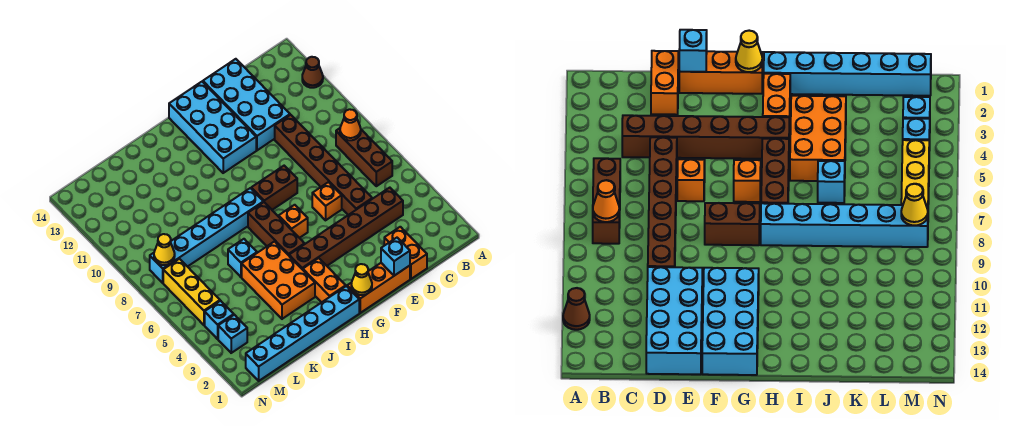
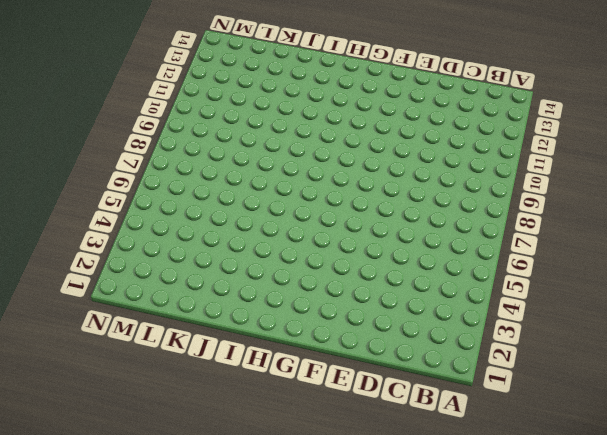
none -> brown cone A12 level 1
none -> brown brick B6:B8 level 1
none -> brown brick C4:H4 level 1

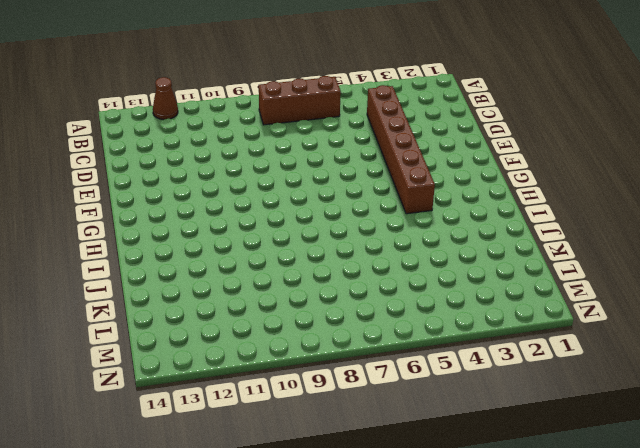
none -> orange brick D1:D2 level 1
none -> brown brick D5:D10 level 1
none -> cyan brick D11:E14 level 1

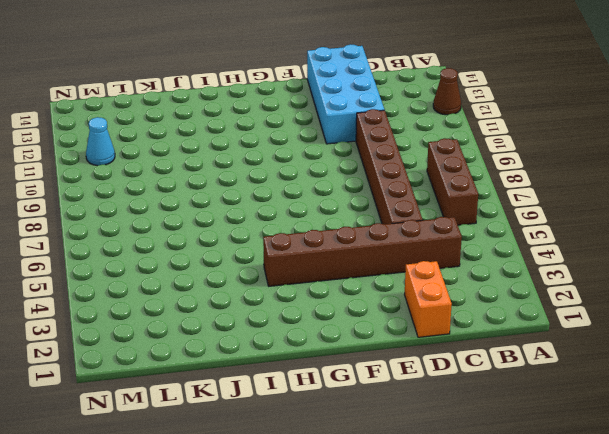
cyan cone M11 level 1 -> none
none -> orange brick E1:G1 level 1
none -> orange brick E6 level 1
none -> brown brick F8:G8 level 1

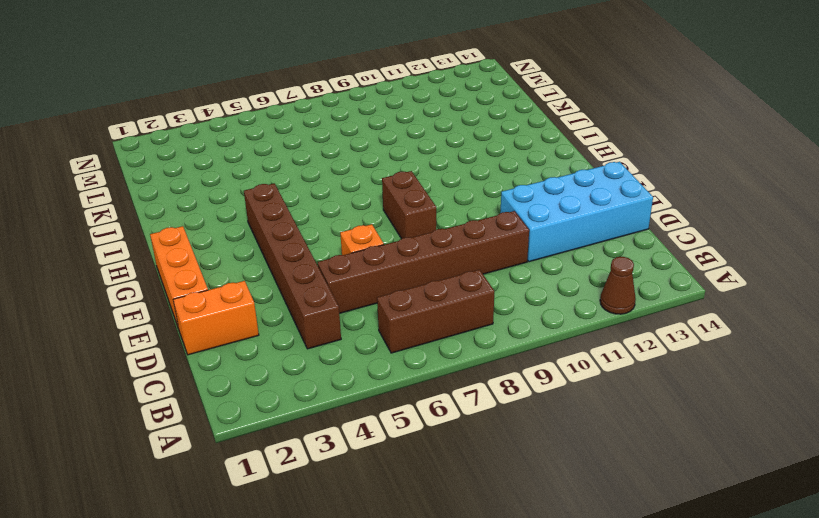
none -> cyan brick F11:G14 level 1
none -> orange brick G6 level 1
none -> cyan brick H1:M1 level 1

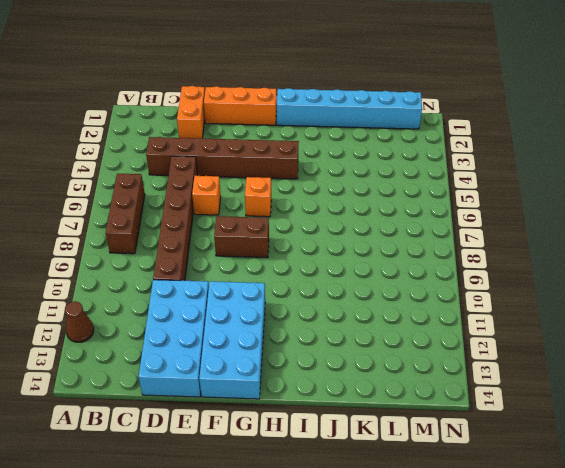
none -> orange brick H2:H3 level 1
none -> brown brick H5:H7 level 1
none -> cyan brick H8:M8 level 1

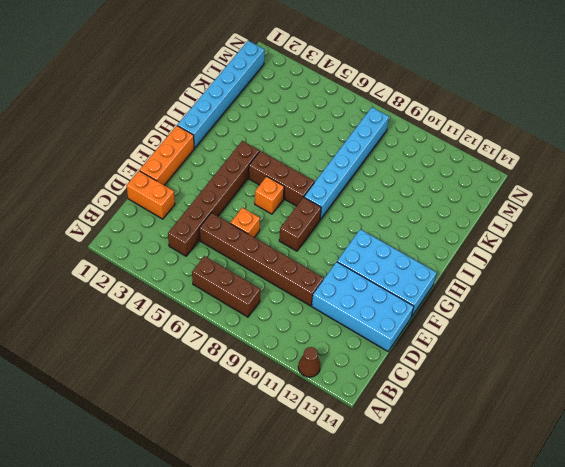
none -> orange brick H2:H3 level 1
none -> orange brick I3:J5 level 1
none -> cyan brick J6 level 1

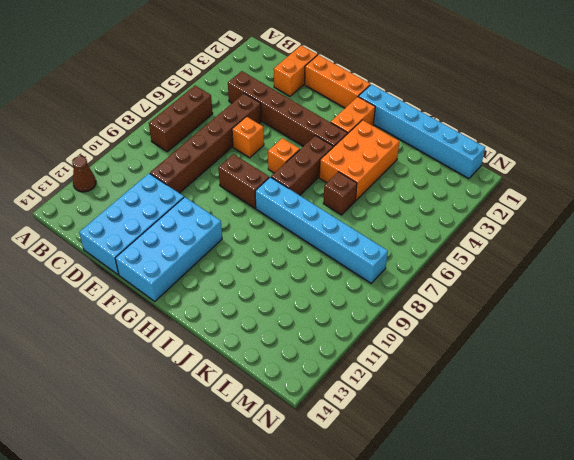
brown brick J6 level 1 -> cyan brick J6 level 1
none -> cyan brick M3 level 1
none -> cyan brick M4 level 1
none -> yellow brick M5:M7 level 1

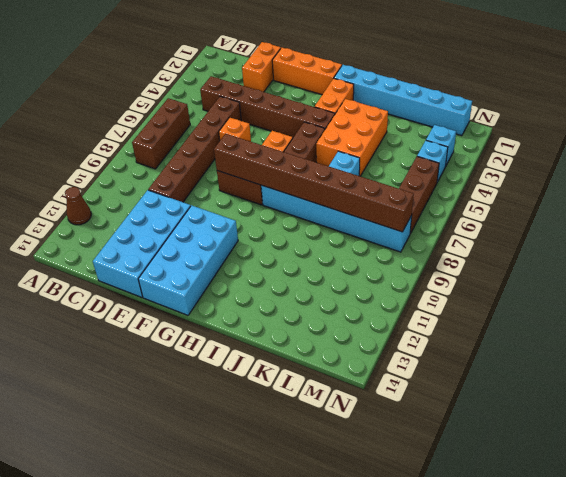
brown brick F8:M8 level 2 -> yellow cone M8 level 2
brown brick M5:M7 level 1 -> yellow brick M5:M7 level 1
none -> orange cone B8 level 2
none -> cyan brick E1 level 2
none -> yellow cone G1 level 2

